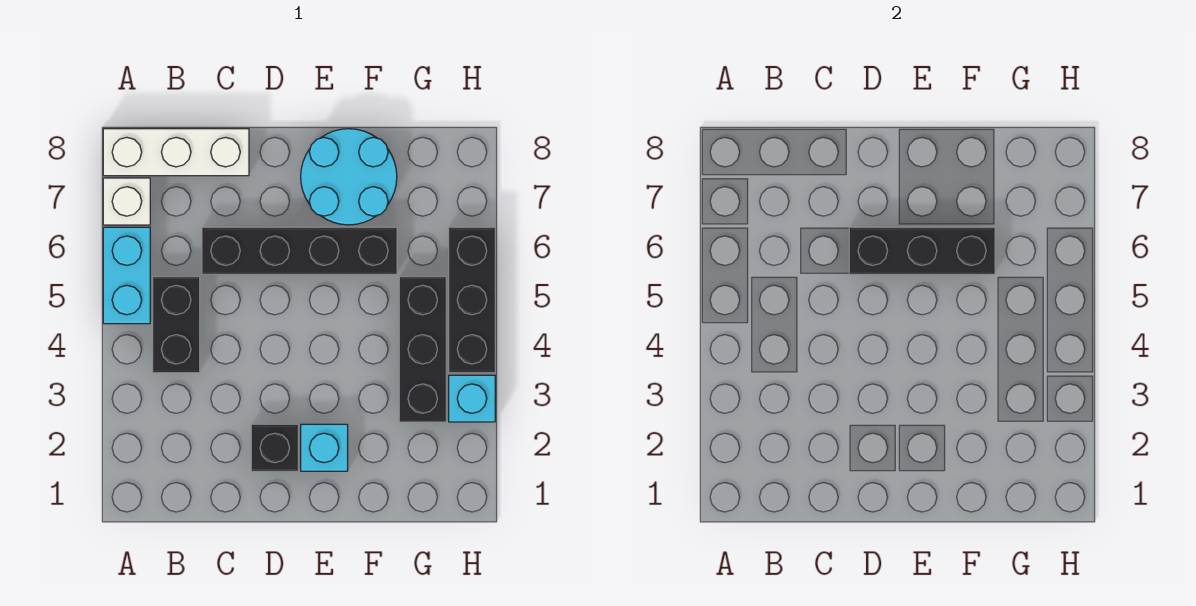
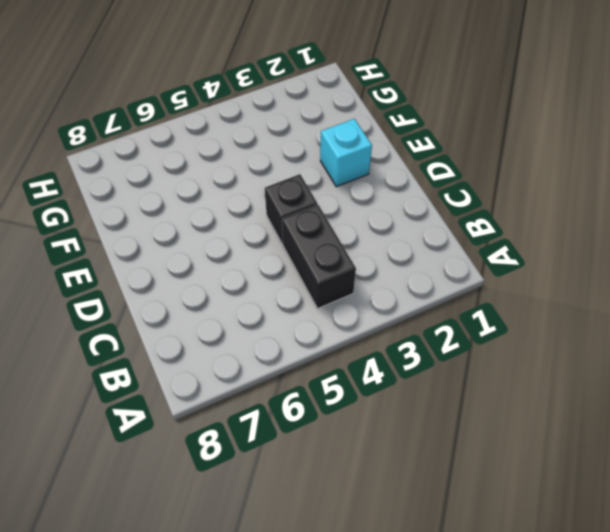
black brick B4:C4 level 1 -> black brick B4:B5 level 1
black brick D4 level 1 -> black brick D2 level 1
none -> cyan brick A5:A6 level 1
none -> white brick A7 level 1
none -> white brick A8:C8 level 1

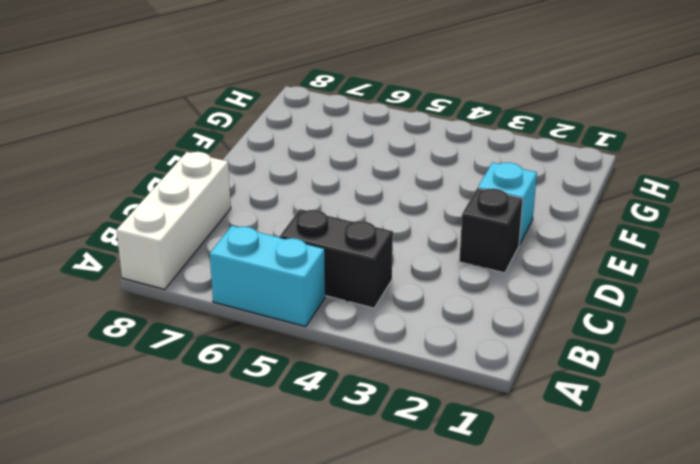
none -> white brick A7 level 1
none -> black brick C6:F6 level 1
none -> cyan round brick E7:F8 level 1

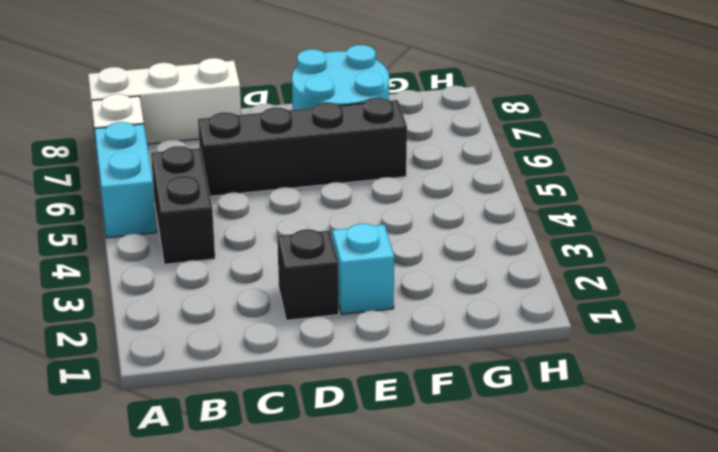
none -> black brick G3:G5 level 1
none -> cyan brick H3 level 1
none -> black brick H4:H6 level 1

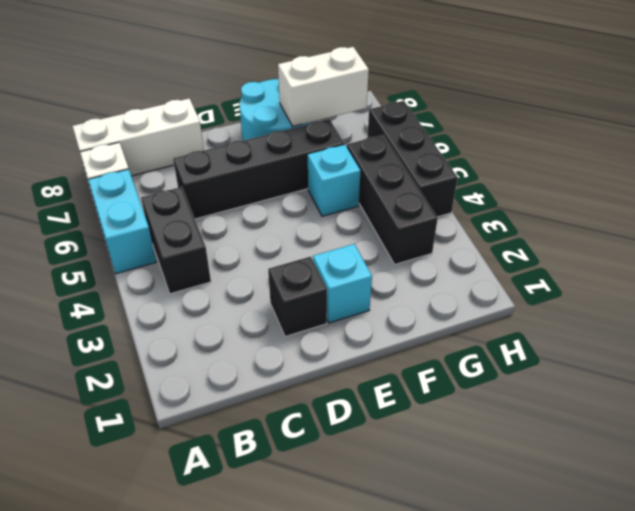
cyan brick F5 level 1 -> cyan brick H3 level 1
white brick F7:G7 level 2 -> none
none -> black brick D6:F6 level 2

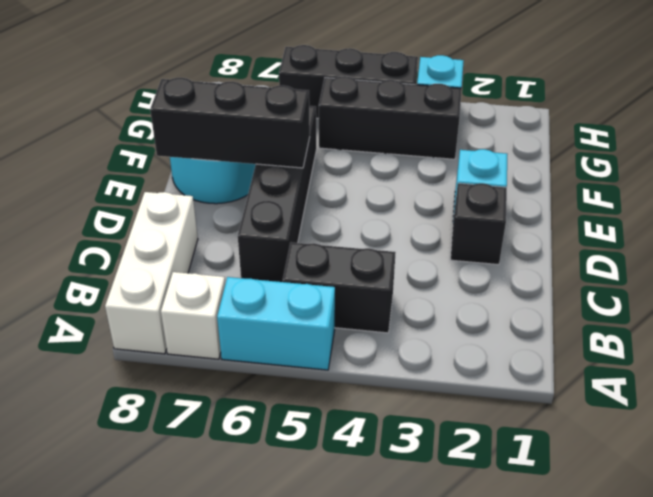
black brick E6:E8 level 2 -> black brick D6:F6 level 2

